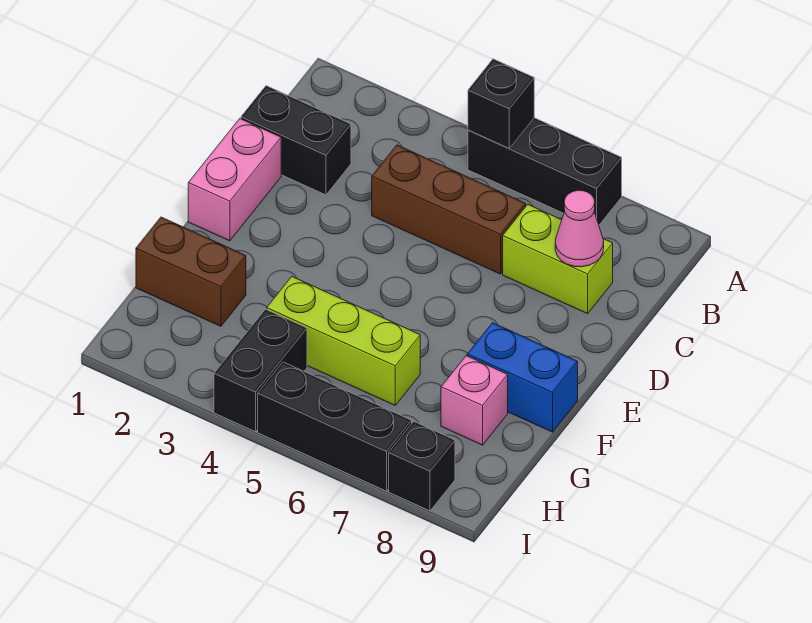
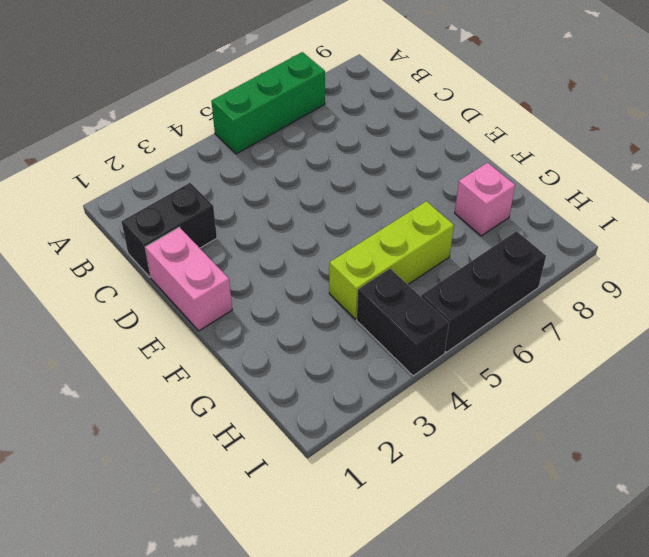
green brick A5:A7 level 1 -> black brick A5:A7 level 1
none -> brown brick C4:C6 level 1
none -> lime brick C7:C8 level 1
none -> blue brick F8:F9 level 1

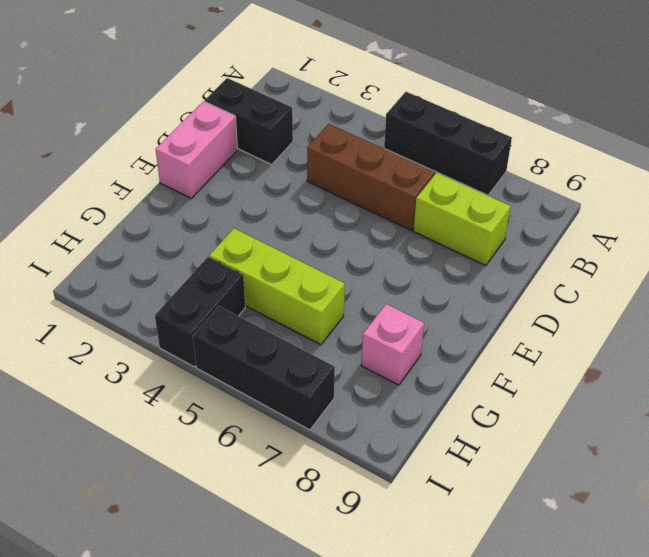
none -> blue brick F8:F9 level 1
none -> brown brick G1:G2 level 1
none -> black brick I8 level 1

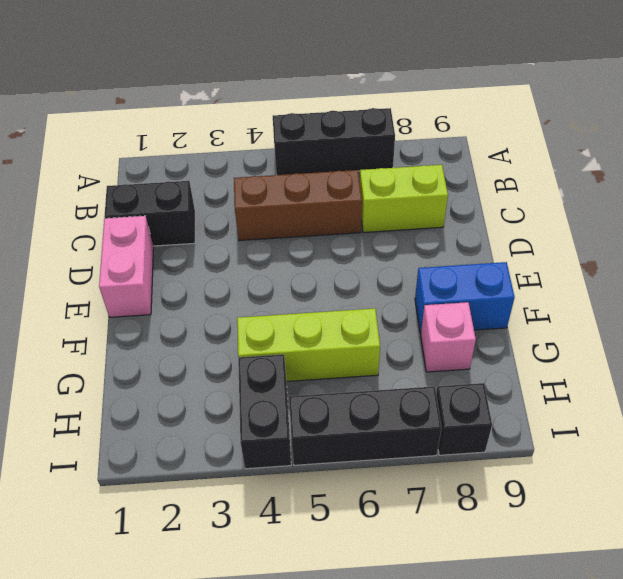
none -> brown brick G1:G2 level 1
none -> black brick A5 level 2
none -> pink cone C8 level 2

